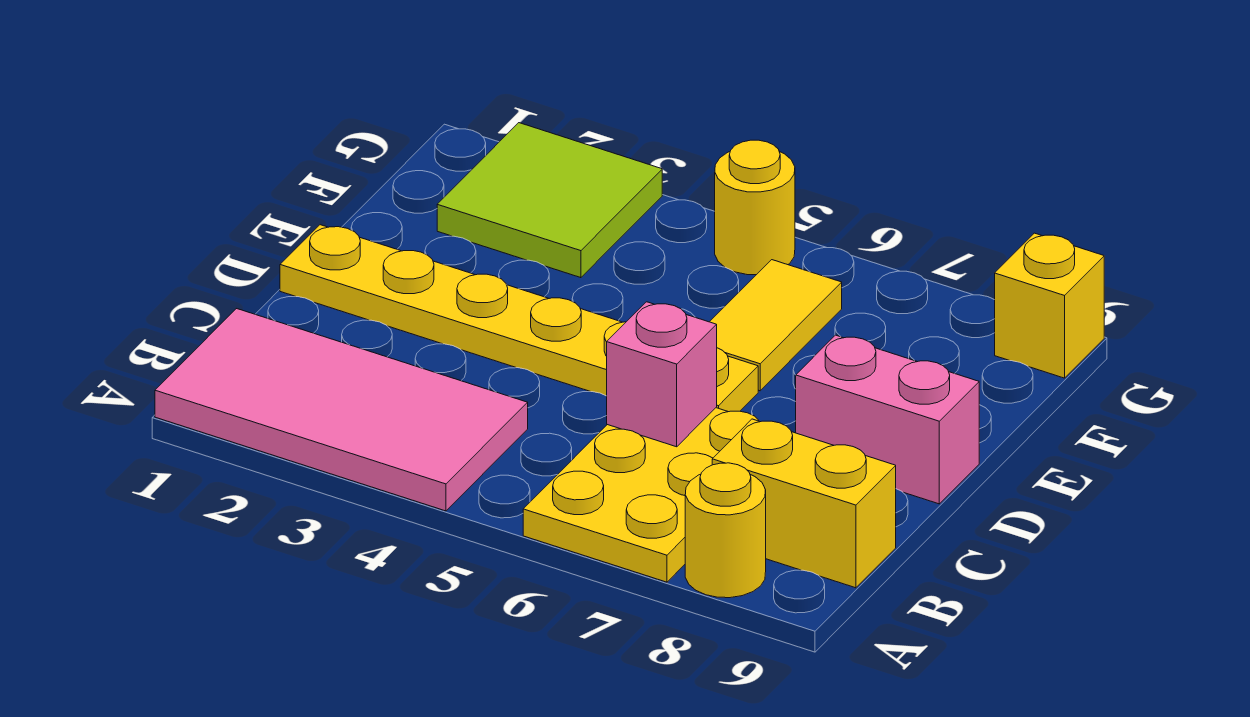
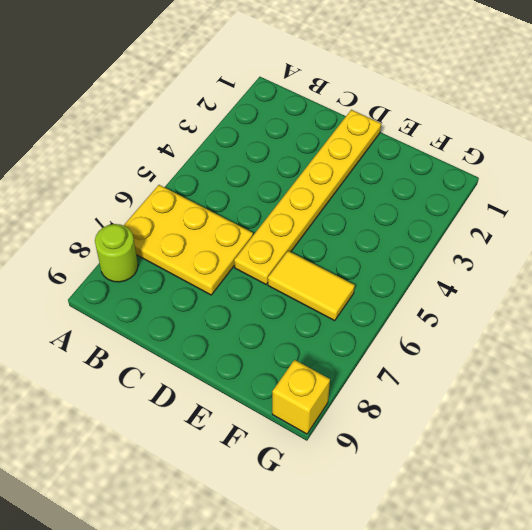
lime round brick A8 level 1 -> yellow round brick A8 level 1
none -> pink tile A1:B4 level 1
none -> yellow brick B8:B9 level 1

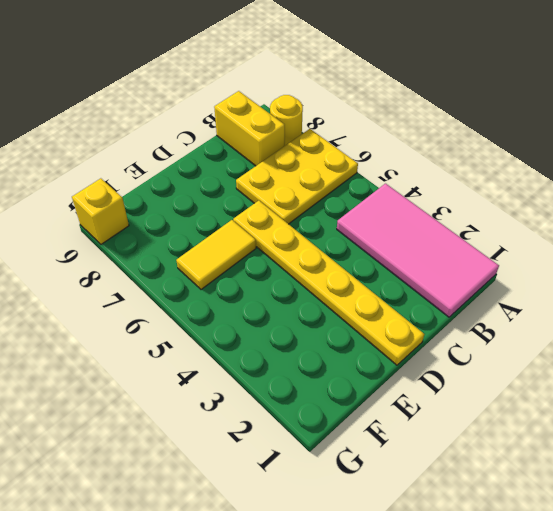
none -> pink brick D8:D9 level 1
none -> lime tile F2:G3 level 1

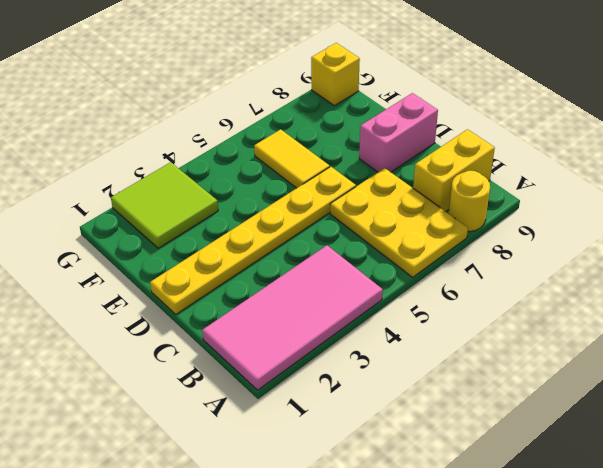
none -> yellow round brick G5 level 1
none -> pink brick C6 level 2

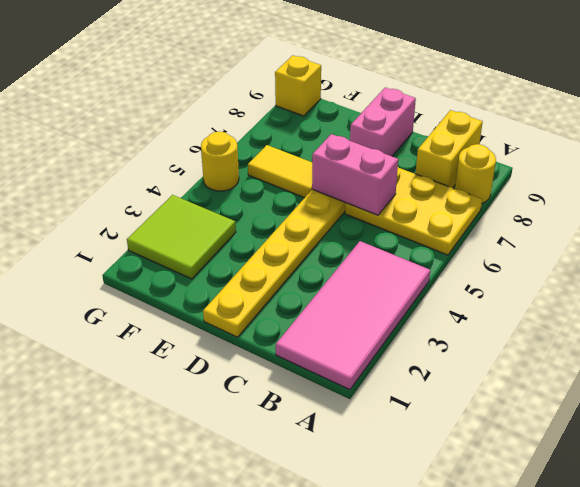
pink brick C6:D6 level 2 -> pink brick C6 level 2

